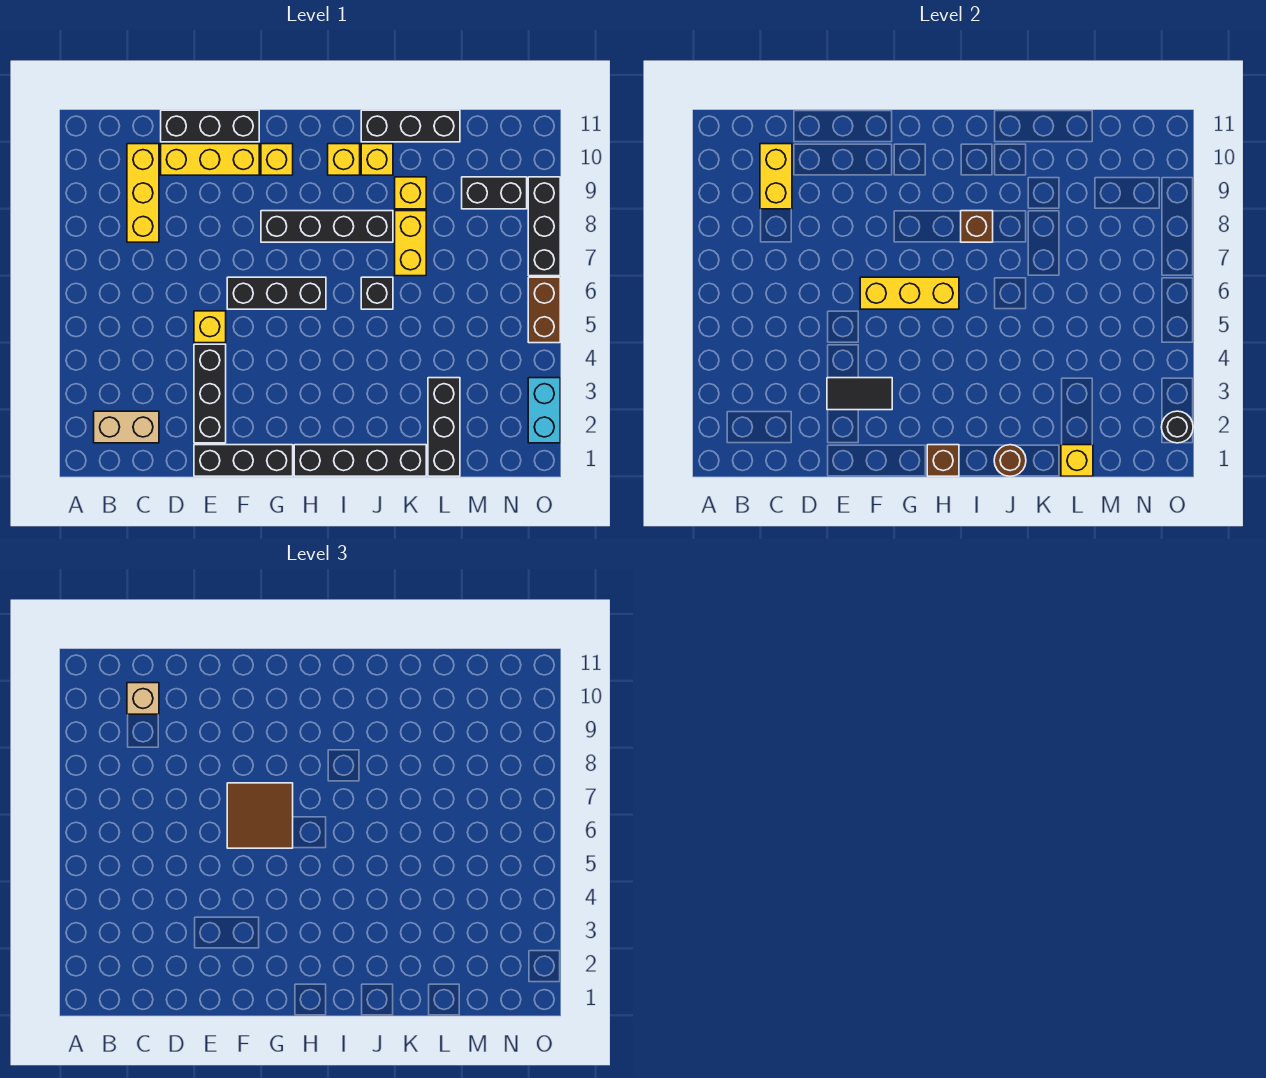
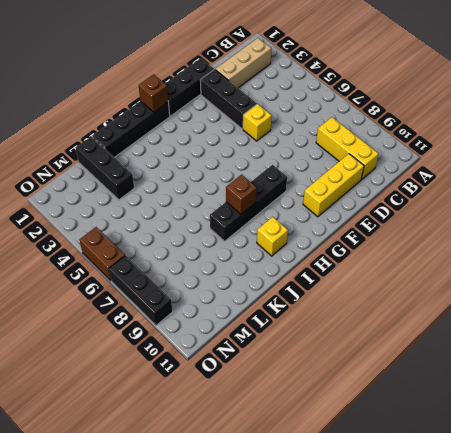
tan brick B2:D2 level 1 -> tan brick B2:C2 level 1
none -> black brick D11:F11 level 1
none -> black brick F6:H6 level 1
none -> yellow brick G10 level 1
none -> black brick J6 level 1

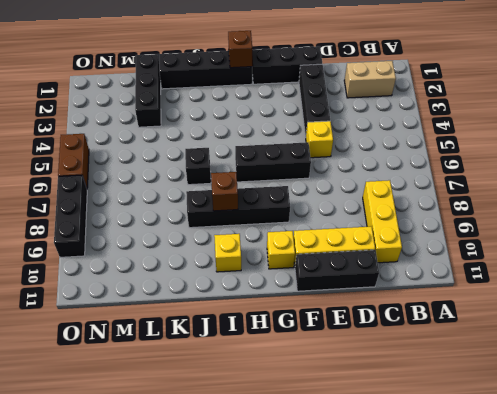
none -> yellow brick J10 level 1
none -> black brick J11:L11 level 1
none -> yellow brick K7:K8 level 1
none -> yellow brick K9 level 1

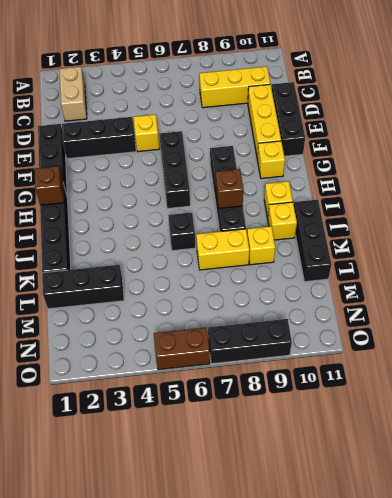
none -> black brick M9:N9 level 1
none -> cyan brick O2:O3 level 1
none -> yellow brick C9:C10 level 2
none -> black tile E3:F3 level 2

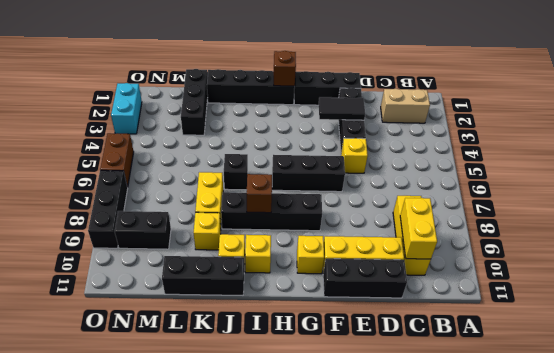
none -> yellow brick F6:H6 level 2
none -> brown round brick J1 level 2
none -> yellow brick L1 level 2
none -> black round brick O2 level 2

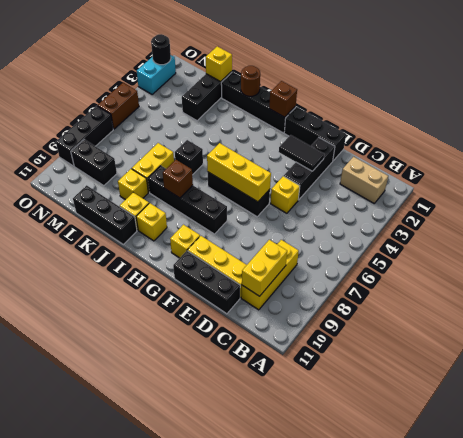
none -> tan brick C10 level 3
none -> brown tile F6:G7 level 3

